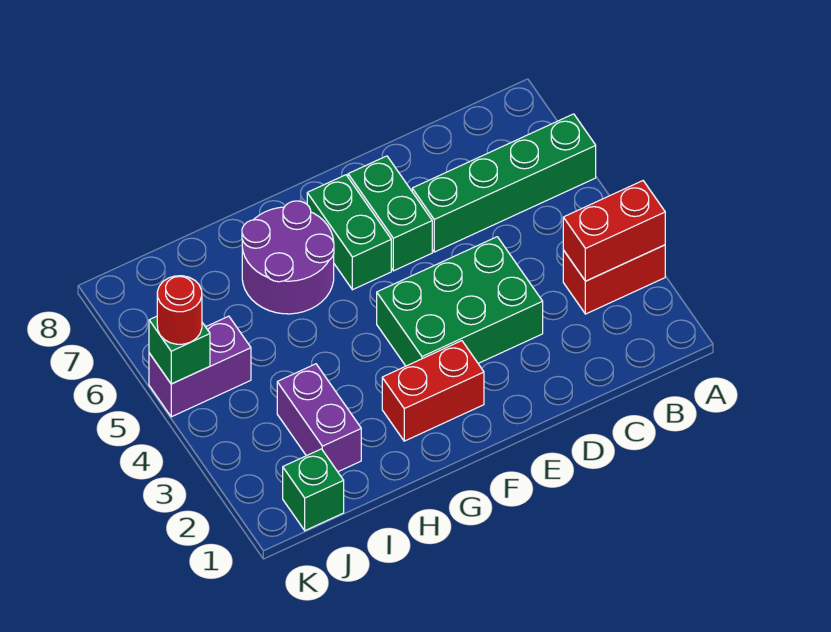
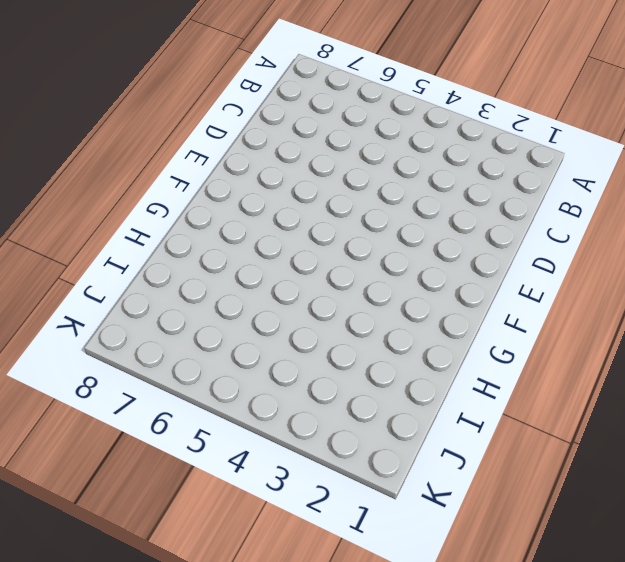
none -> red brick A3:B3 level 1
none -> green brick A6:D6 level 1
none -> green brick D3:F4 level 1

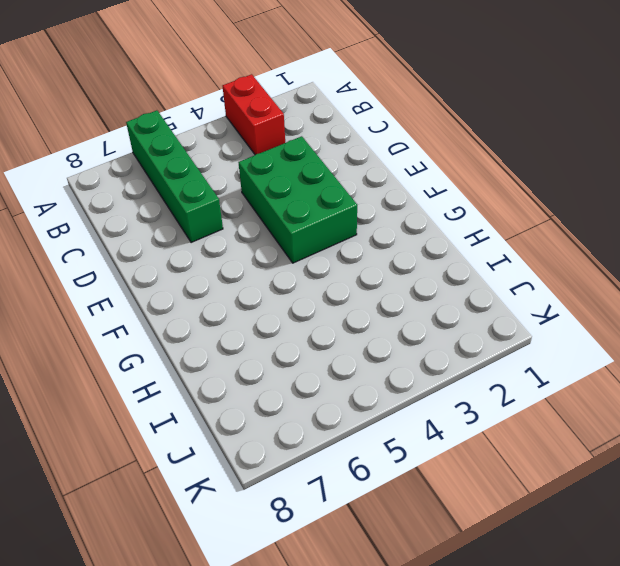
none -> green brick E6:E7 level 1
none -> red brick F2:G2 level 1
none -> green brick F6:F7 level 1

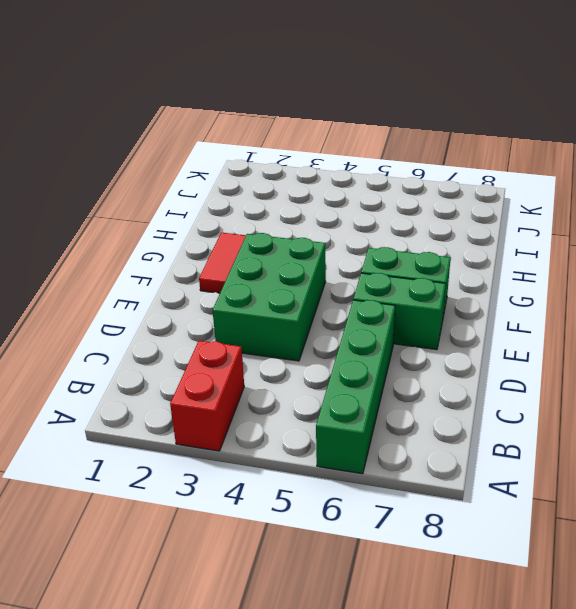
red tile F2:G2 level 1 -> red brick F2:G2 level 1
none -> purple round brick G6:H7 level 1
none -> purple brick I2:I3 level 1
none -> green brick J1 level 1

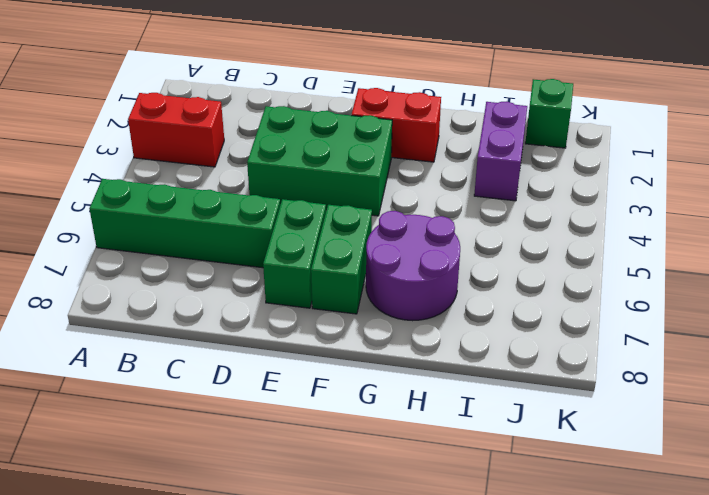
none -> purple brick J5:K5 level 1
none -> red brick A3:B3 level 2
none -> green brick K5 level 2

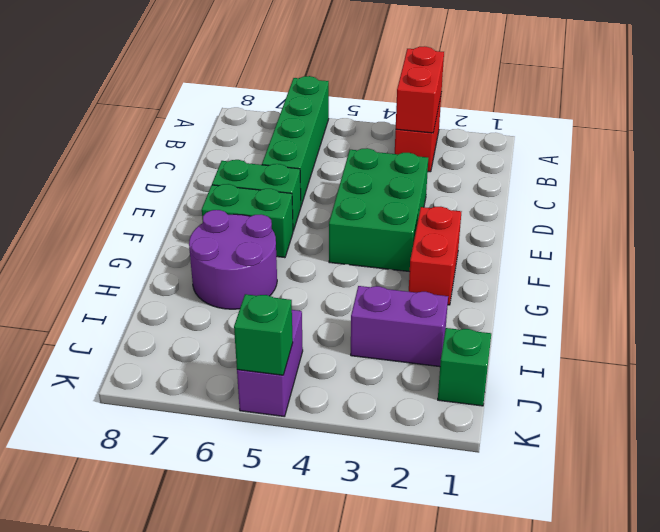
none -> red round brick K5 level 3

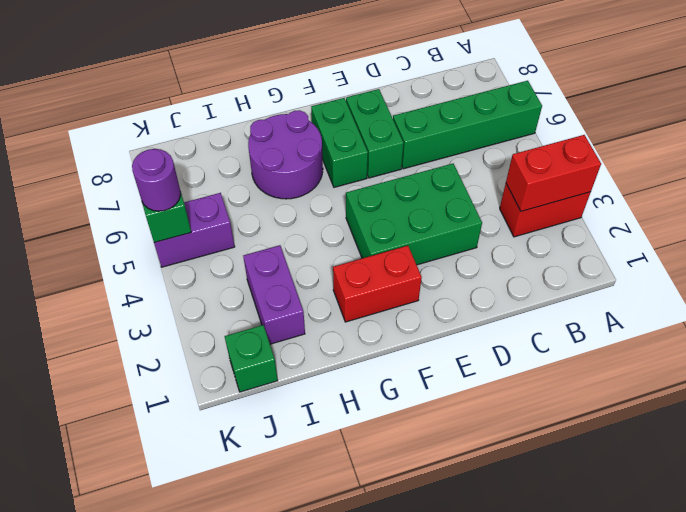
purple round brick K5 level 3 -> red round brick K5 level 3

